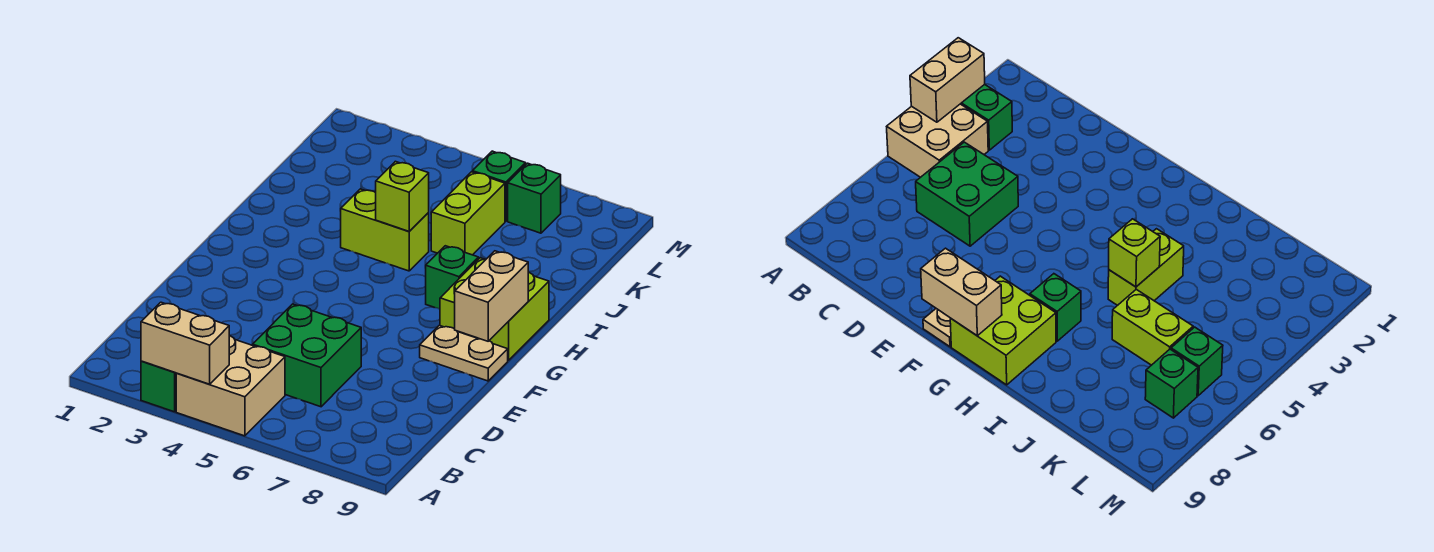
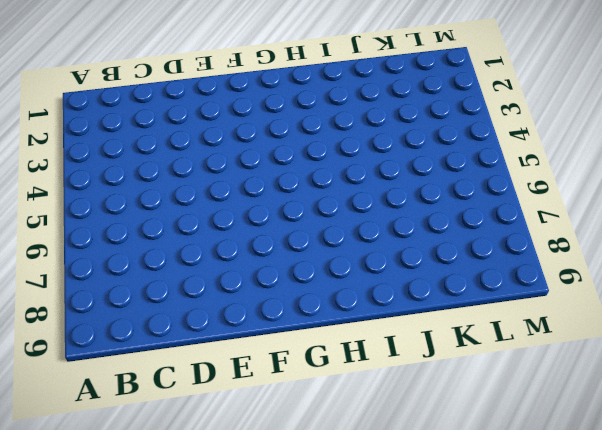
none -> green brick A3:B3 level 1
none -> tan brick A4:B5 level 1
none -> green brick C5:D6 level 1

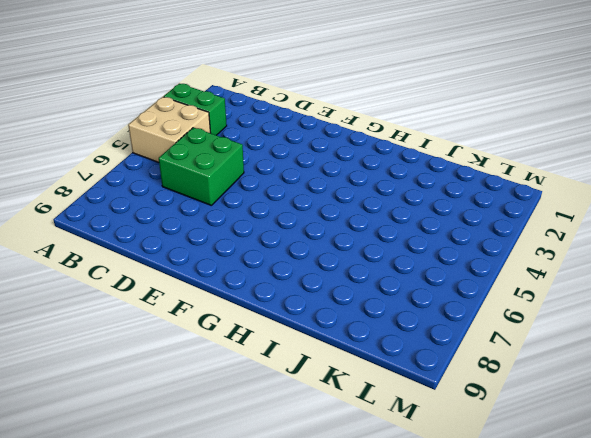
none -> tan plate F8:F9 level 1
none -> lime brick G8:H9 level 1
none -> green brick H7 level 1

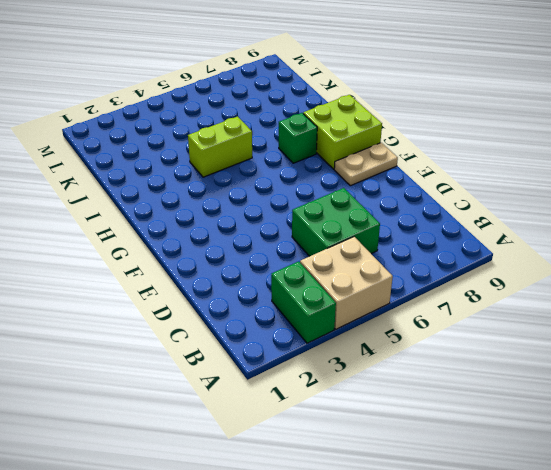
none -> lime brick J6:K6 level 1
none -> green brick L6 level 1
none -> green brick L7 level 1

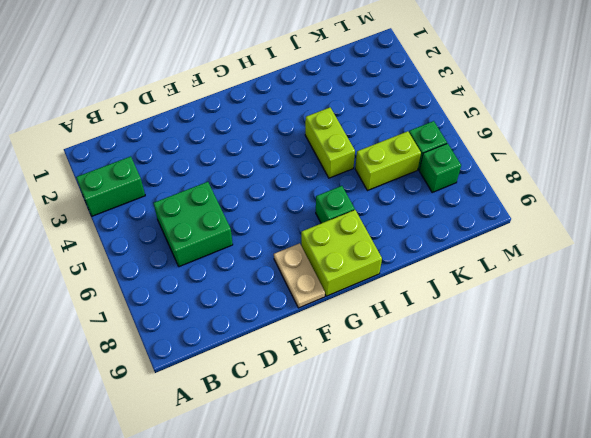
none -> tan brick A4:B5 level 1
none -> tan brick A3:A4 level 2
none -> tan brick F9:G9 level 2

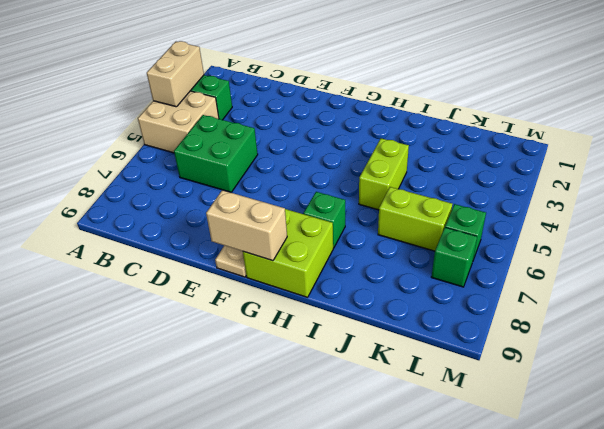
none -> lime brick I5 level 2

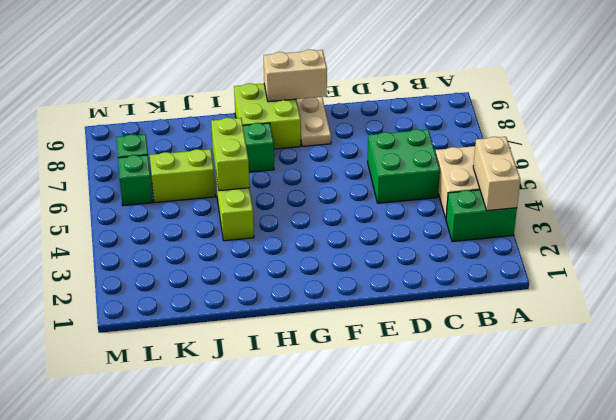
lime brick I5:I6 level 2 -> lime brick I5 level 2

